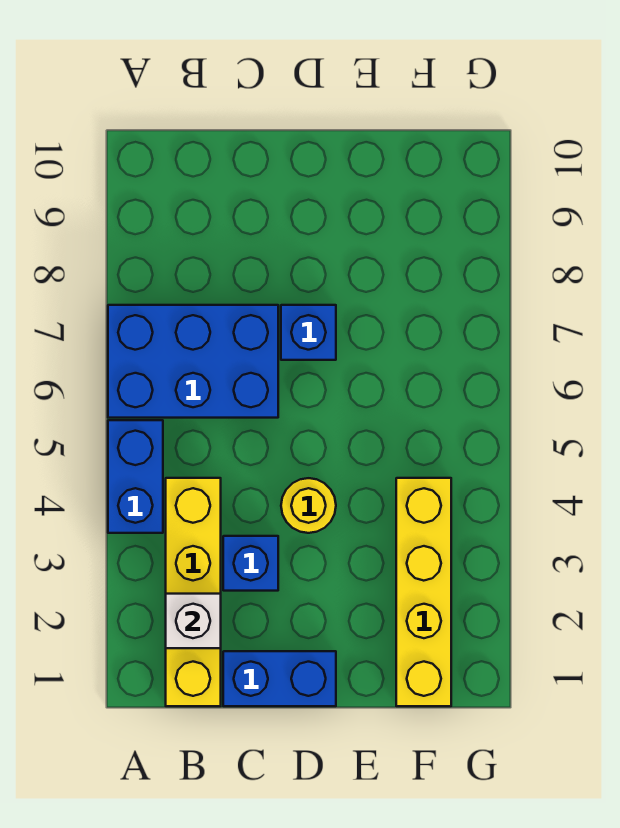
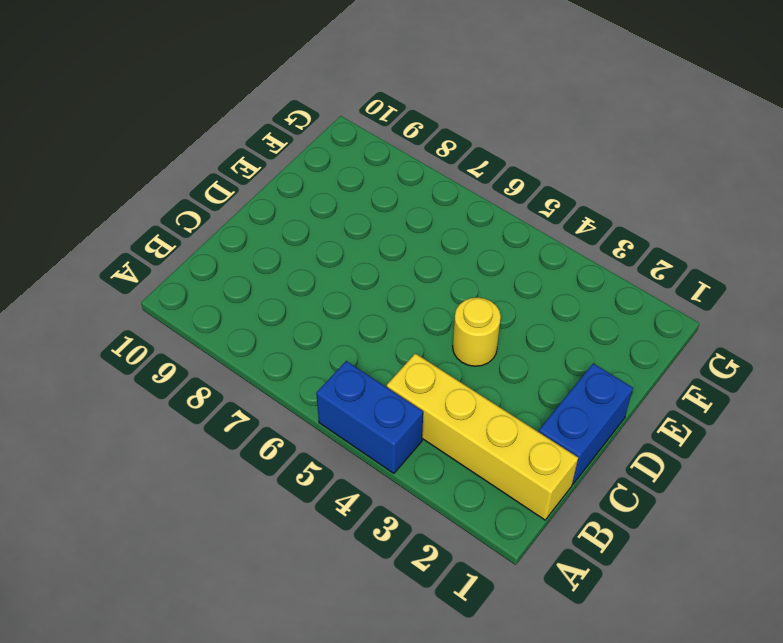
none -> blue brick A6:C7 level 1
none -> blue brick C3 level 1

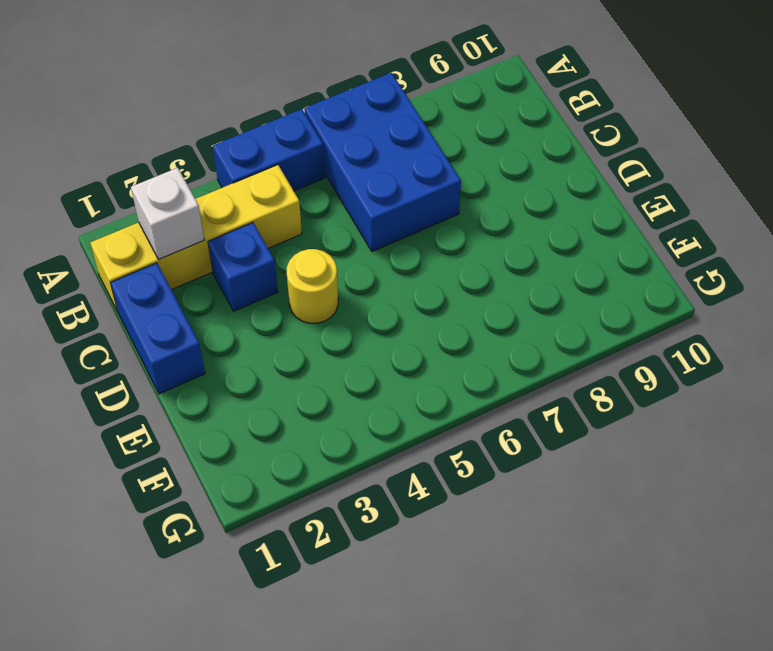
none -> blue brick D7 level 1
none -> yellow brick F1:F4 level 1

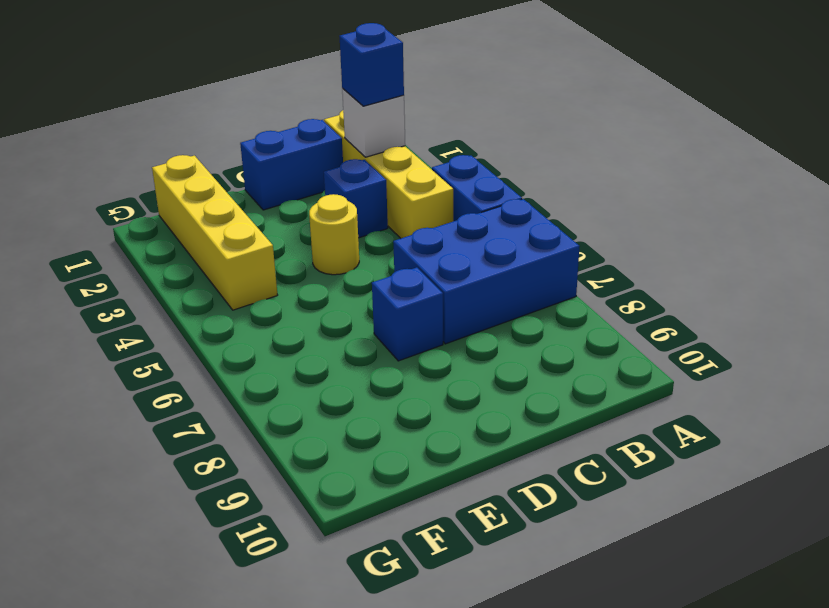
blue brick B2 level 3 -> none

